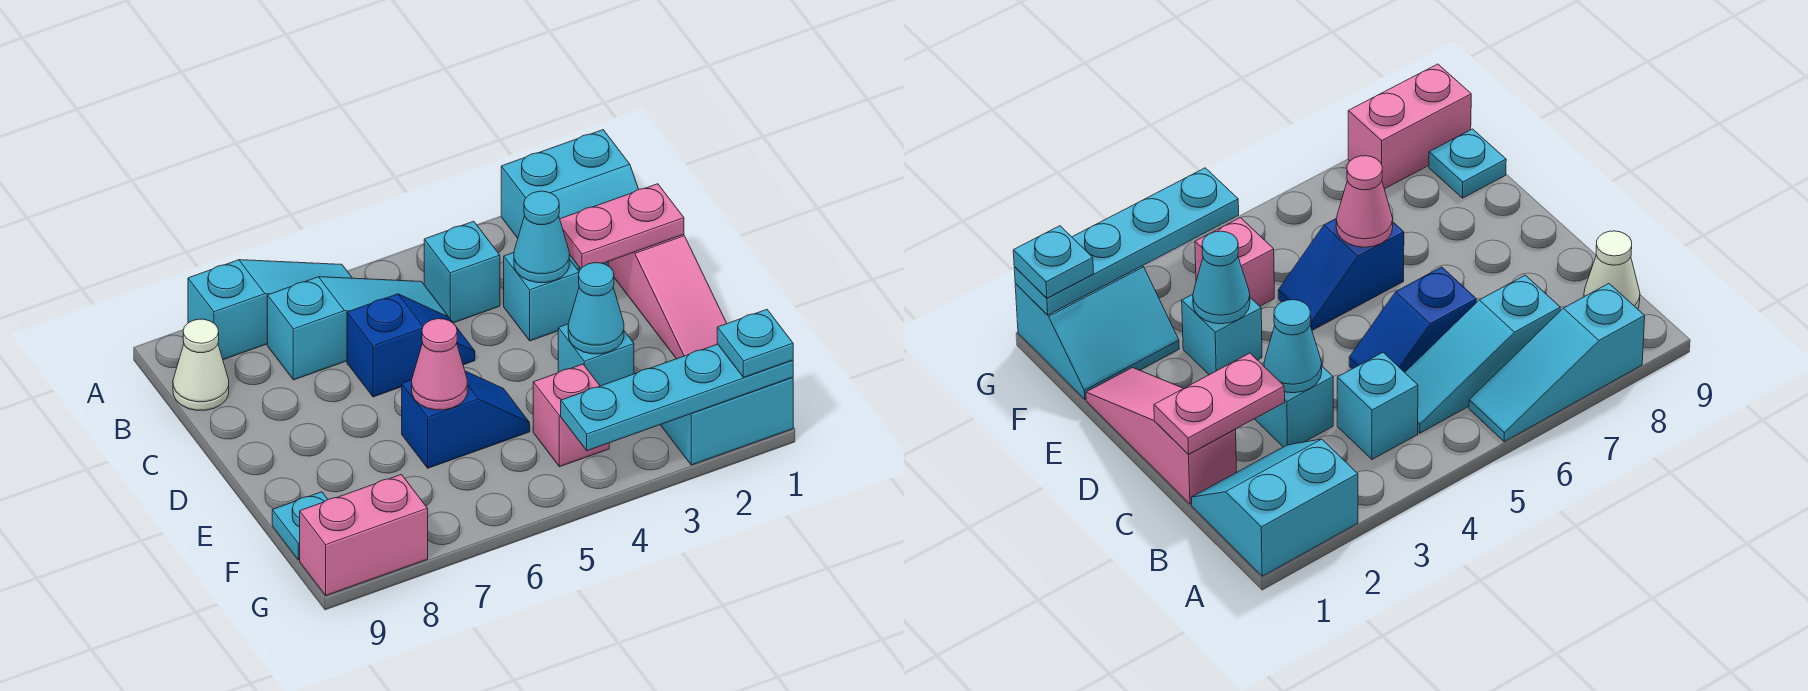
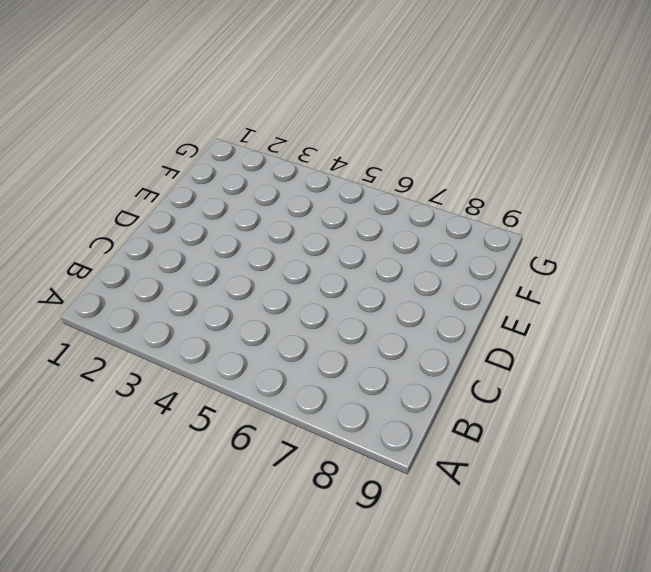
none -> cyan slope A1:B2 level 1 top A
none -> cyan slope A6:A8 level 1 top 8
none -> cyan brick B4 level 1

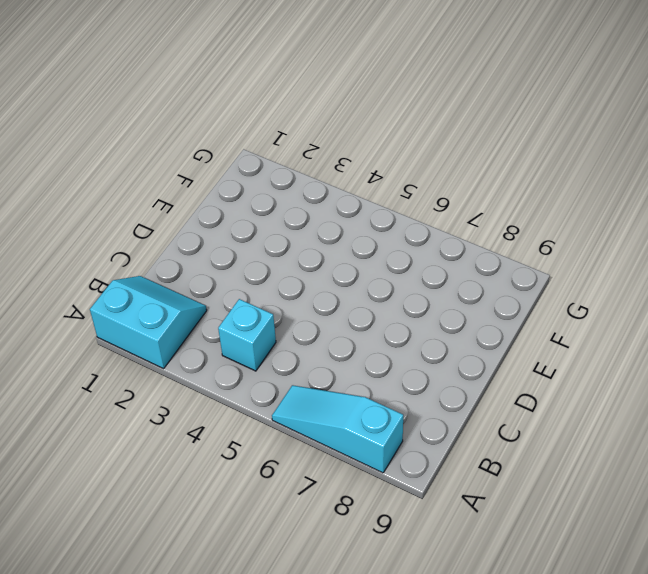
none -> cyan slope B5:B7 level 1 top 7
none -> white cone B9 level 1
none -> pink slope C1:E1 level 1 top C

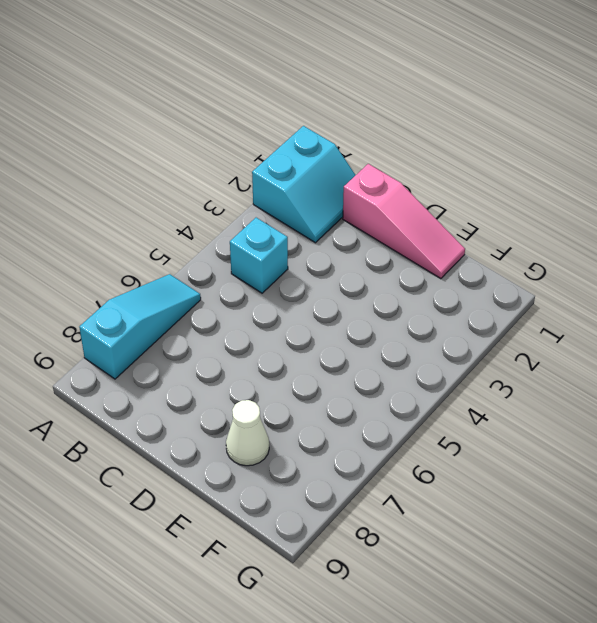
white cone E8 level 1 -> white cone B9 level 1
none -> cyan slope B5:B7 level 1 top 7
none -> cyan brick C3 level 1
none -> blue slope C5:C6 level 1 top 6

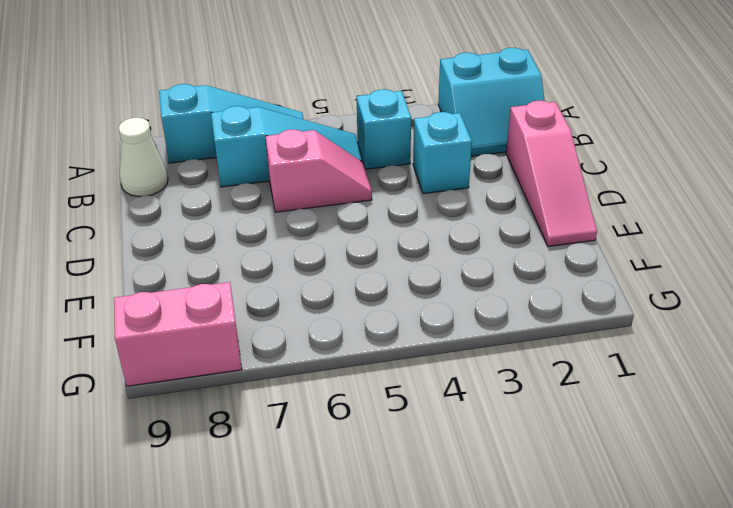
pink slope C5:C6 level 1 top 6 -> blue slope C5:C6 level 1 top 6
none -> cyan brick E3 level 1
none -> blue slope E5:E6 level 1 top 6
none -> cyan slope F1:G2 level 1 top G

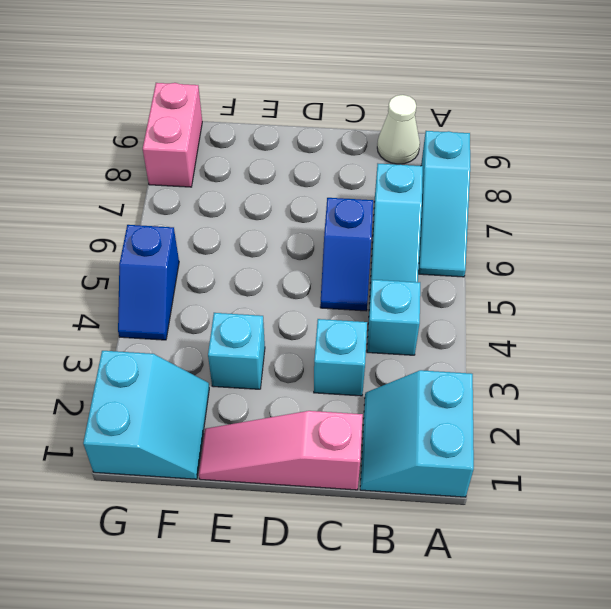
blue slope G4:G5 level 1 top 5 -> blue slope E5:E6 level 1 top 6
none -> pink brick F4 level 1
none -> cyan plate F9 level 1
none -> pink plate C1:C2 level 2

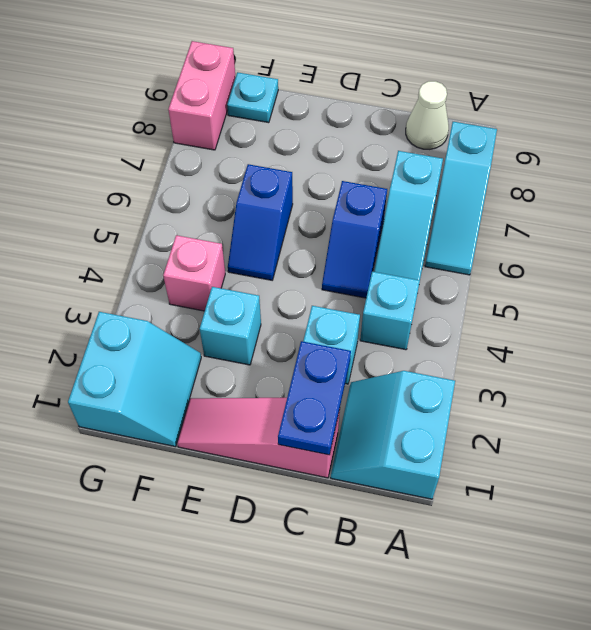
blue plate C1:C2 level 2 -> pink plate C1:C2 level 2
none -> cyan cone C3 level 2
none -> cyan cone E3 level 2
none -> pink cone E6 level 2

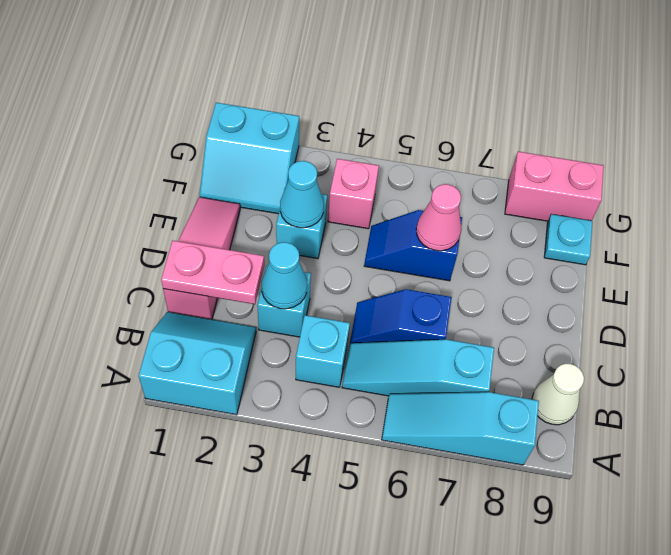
none -> cyan plate G1:G4 level 2
none -> cyan plate G1 level 3

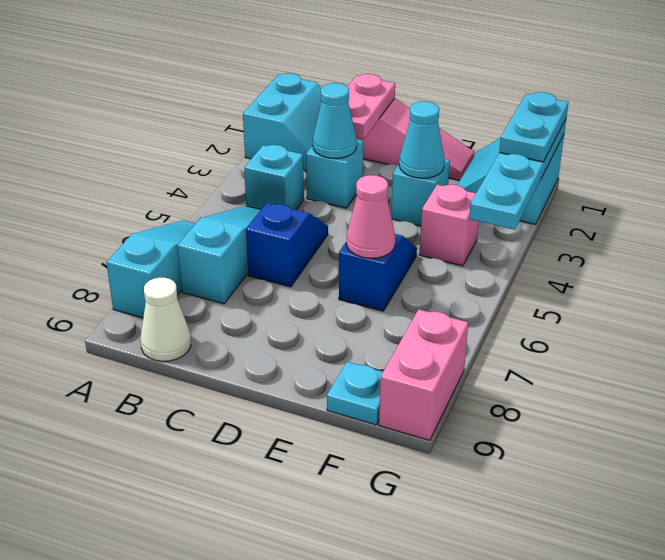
cyan plate G1:G2 level 3 -> cyan plate G1 level 3

